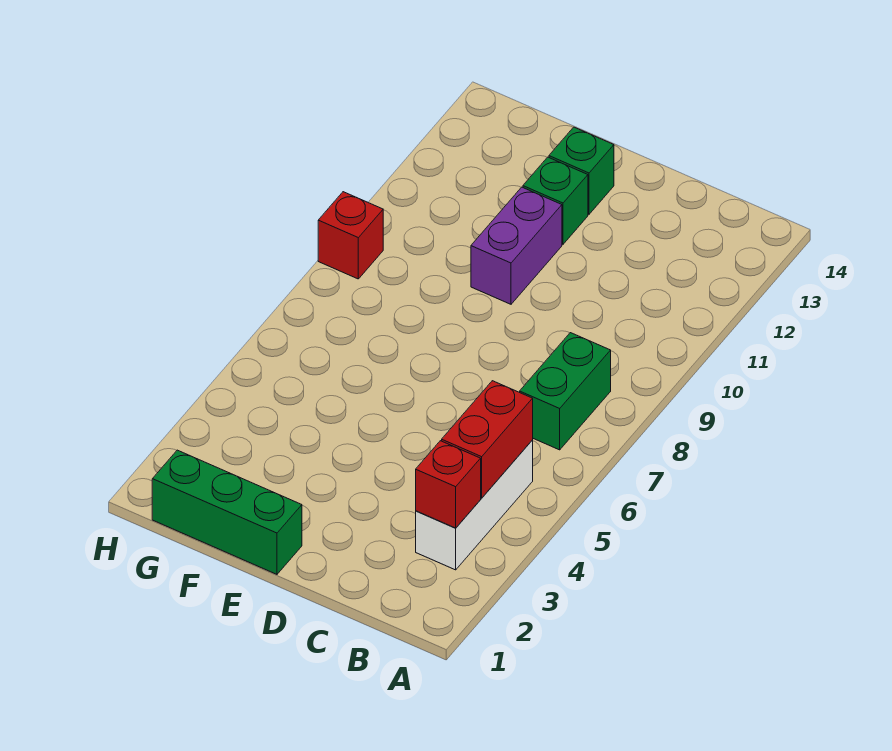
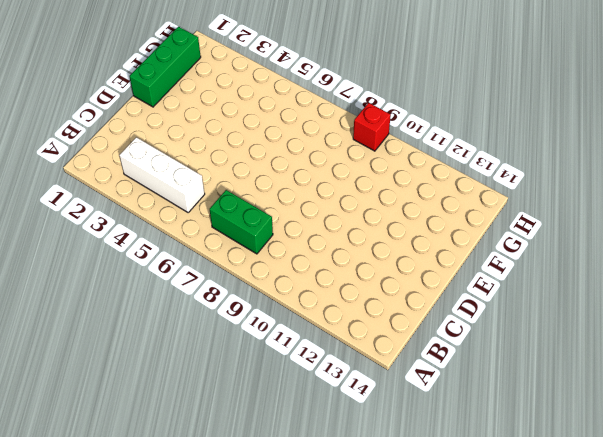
none -> purple brick E10:E11 level 1
none -> green brick E12 level 1

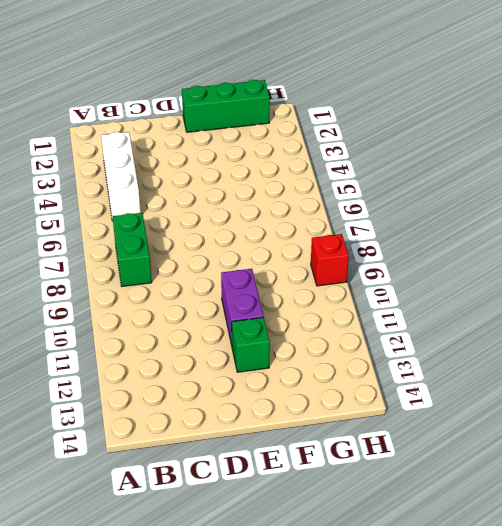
none -> green brick E13 level 1
none -> red brick B3 level 2

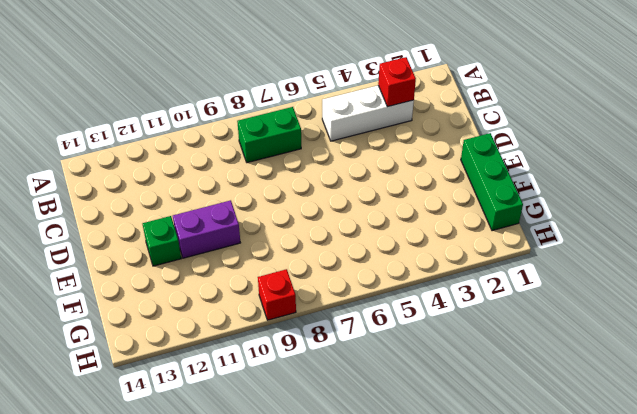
none -> green brick E13 level 1
none -> red brick B4:B5 level 2

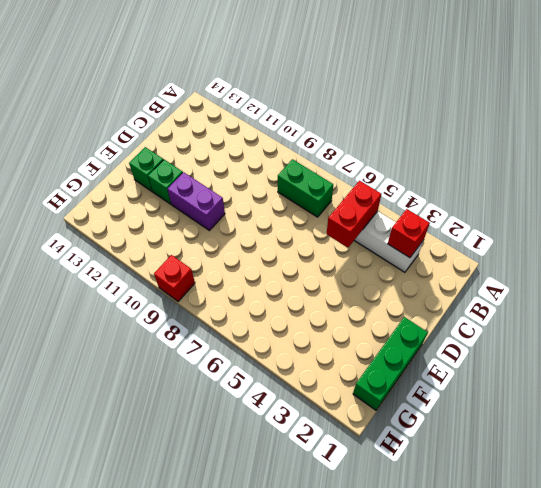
red brick B5:C5 level 2 -> red brick B4:B5 level 2

